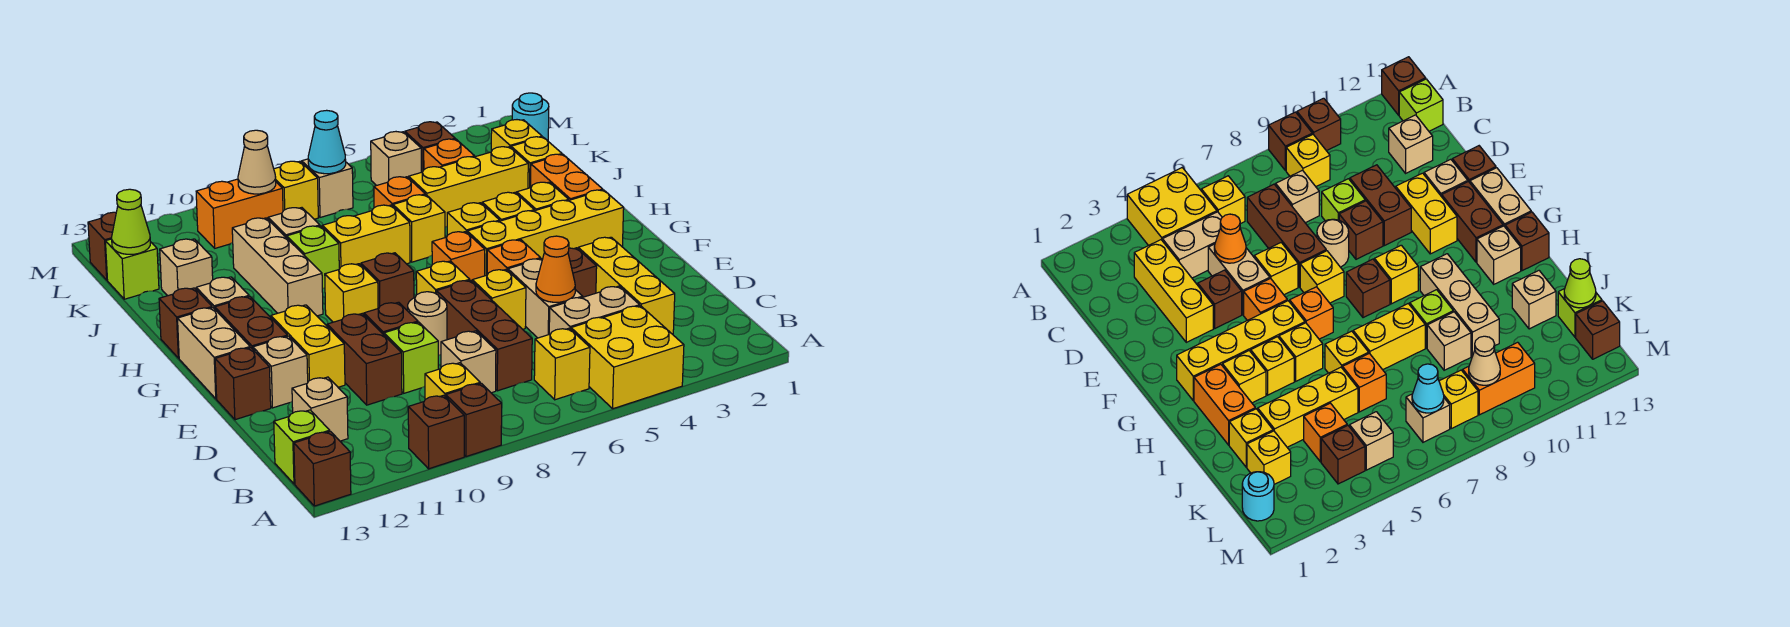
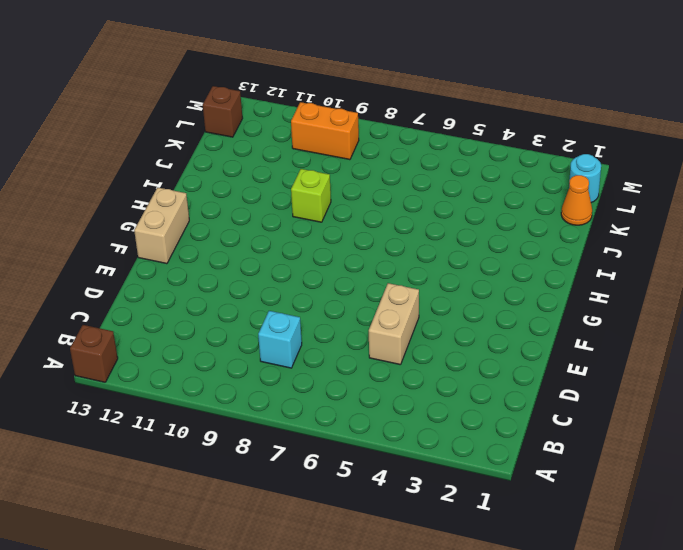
cyan brick C8 level 1 -> tan brick C8 level 1
orange cone K1 level 1 -> orange cone D5 level 2
none -> yellow brick A4:B5 level 1
none -> brown brick A9 level 1
none -> brown brick A10 level 1
none -> yellow brick B6 level 1

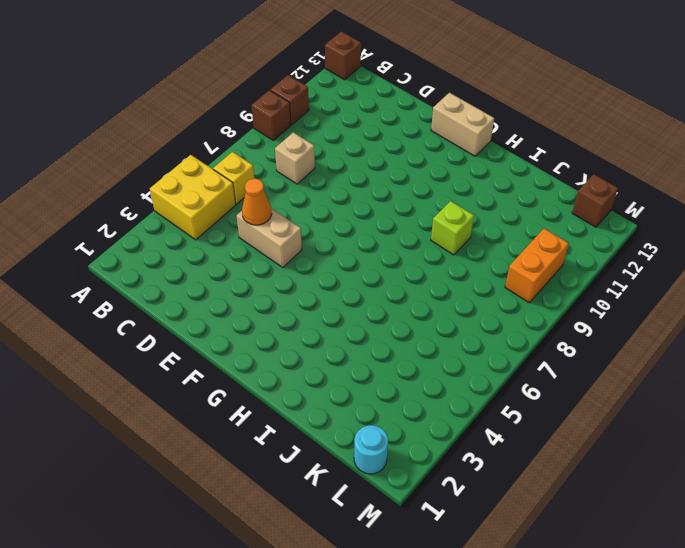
none -> yellow brick B9 level 1
none -> lime brick B13 level 1
none -> yellow brick C3:E3 level 1
none -> tan brick C4:C5 level 1

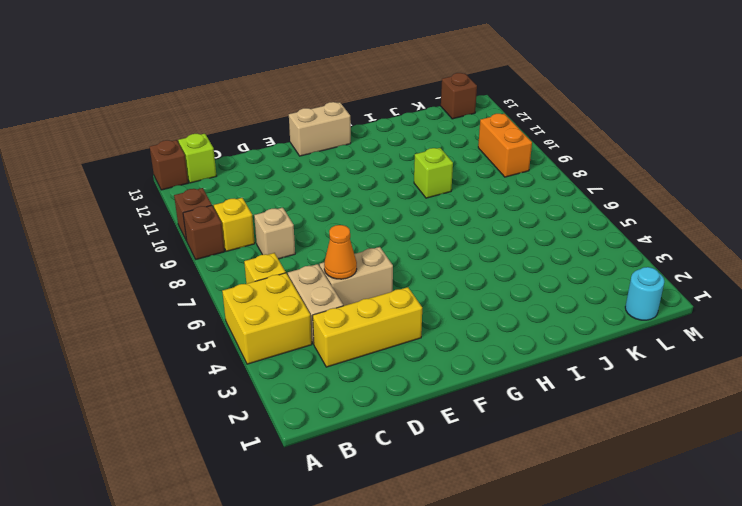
none -> brown brick C7:E7 level 1
none -> tan brick C12 level 1
none -> lime brick D9 level 1
none -> brown brick D10:E10 level 1

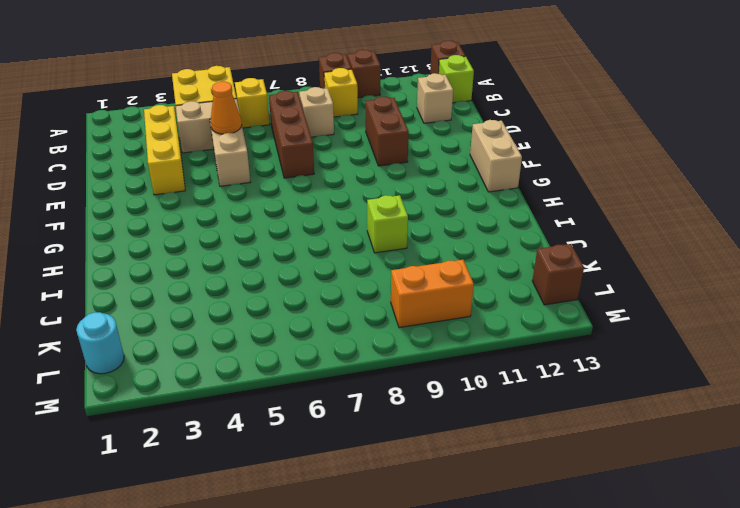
none -> lime brick D9 level 1
none -> brown brick E4 level 1
none -> yellow brick E6 level 1
none -> tan round brick E8 level 1

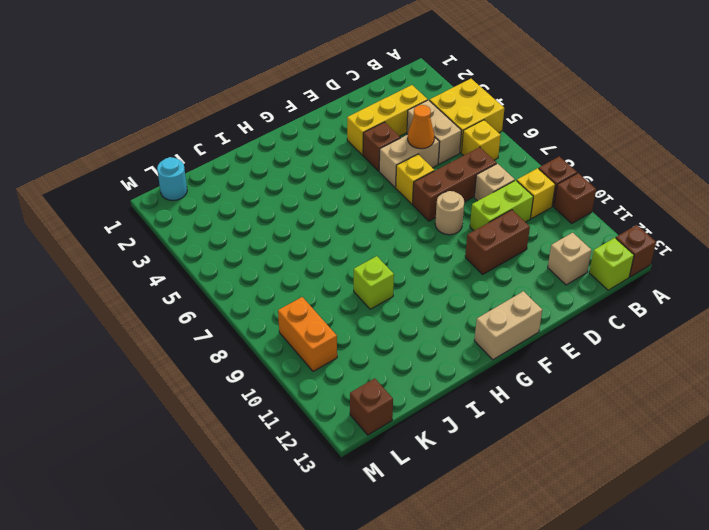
lime brick C9:D9 level 1 -> lime brick D9 level 1
none -> brown brick E9 level 1
none -> yellow brick E11:F11 level 1
none -> tan brick E12 level 1
none -> brown brick E13 level 1

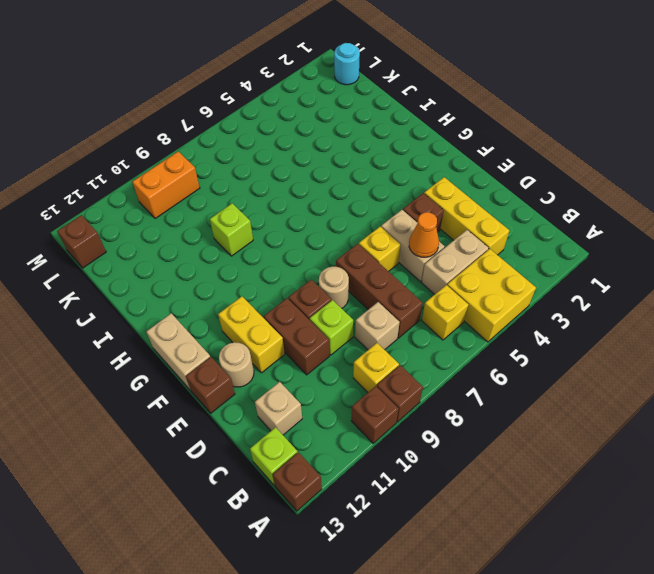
tan round brick E12 level 1 -> tan brick E12 level 1
none -> orange brick F5 level 1
none -> yellow brick F7 level 1
none -> brown brick F12:G12 level 1
none -> yellow brick G2:G5 level 1

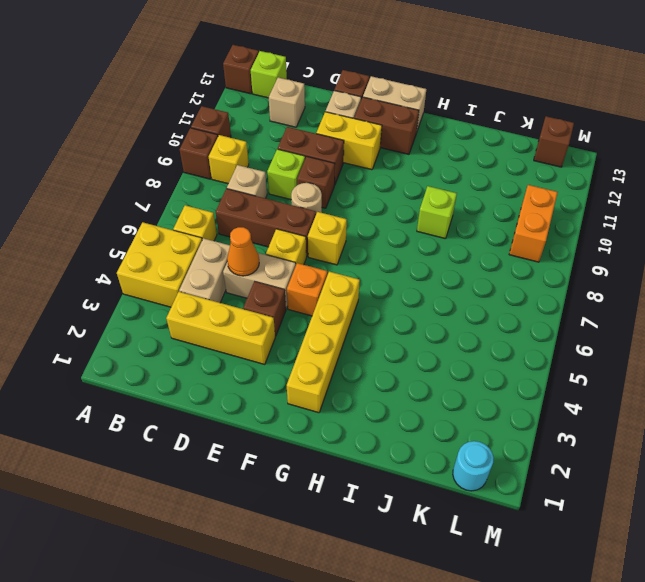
none -> orange brick G6 level 1
none -> brown brick G8 level 1
none -> yellow brick G9 level 1
none -> orange brick H2:I2 level 1

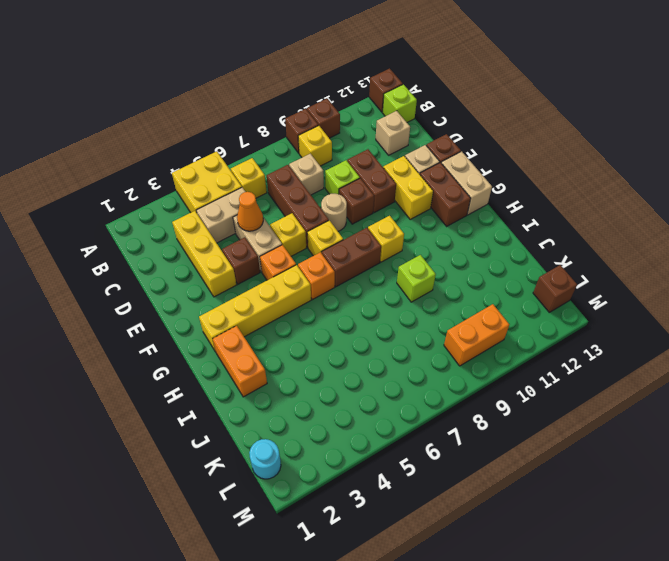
brown brick G7:G8 level 1 -> brown brick G8 level 1
none -> yellow brick H3 level 1
none -> yellow brick H4 level 1
none -> yellow brick H5 level 1
none -> tan brick H10:J10 level 1

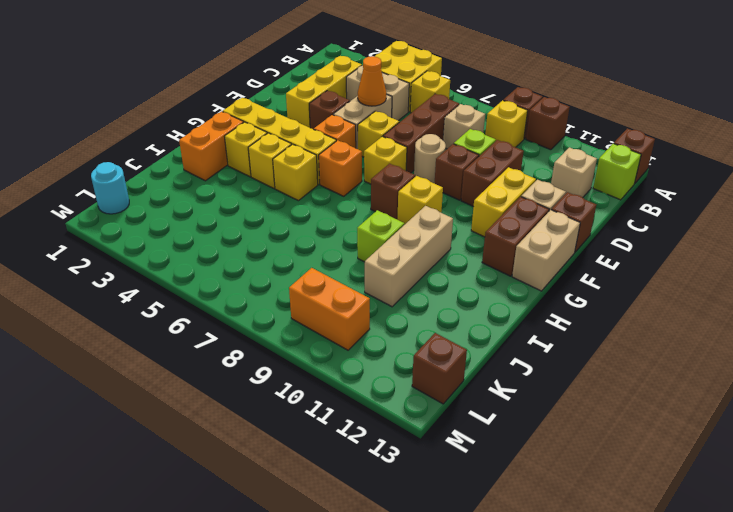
none -> tan brick H12 level 1
none -> brown brick H13 level 1
none -> yellow brick I6 level 1
none -> yellow brick I7:I8 level 1

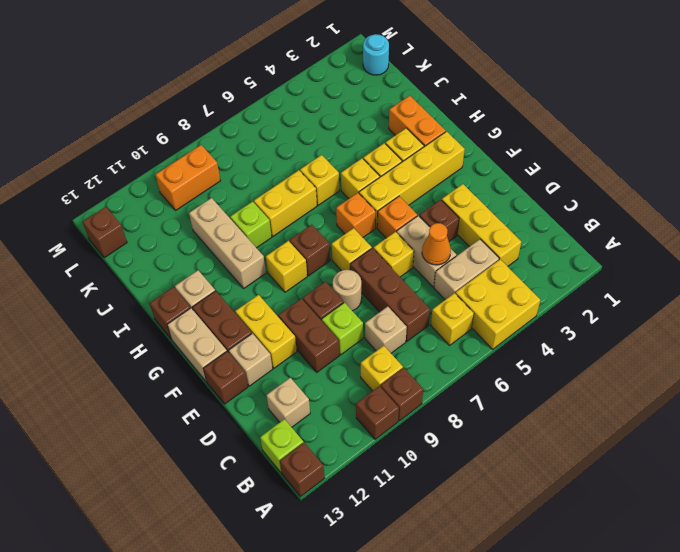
none -> yellow brick J2 level 1
none -> yellow brick J3:J5 level 1
none -> orange brick J6 level 1
none -> tan brick J9 level 1

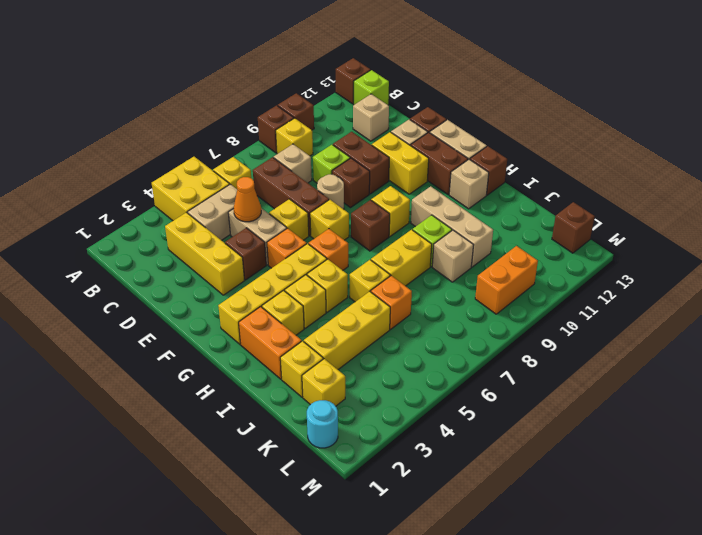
none -> tan brick J12 level 1
none -> orange brick K4 level 1
none -> lime brick K13 level 1
none -> brown brick L4 level 1

